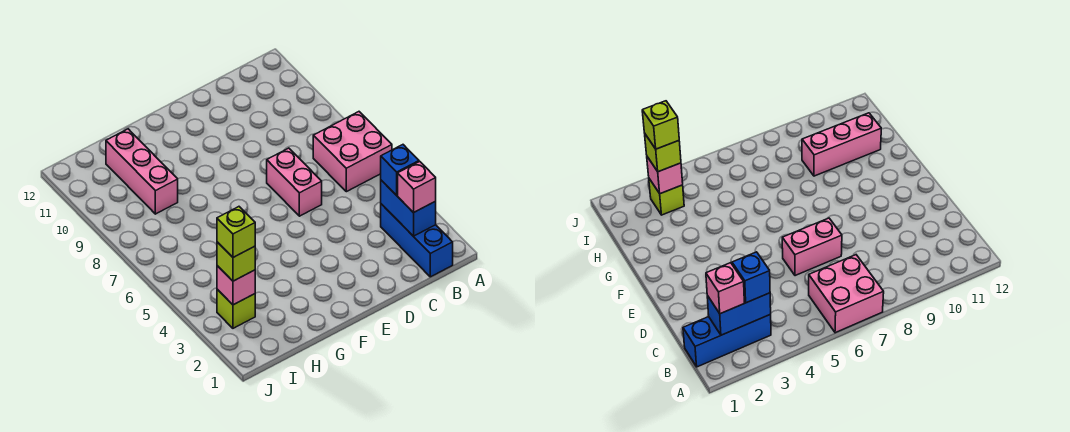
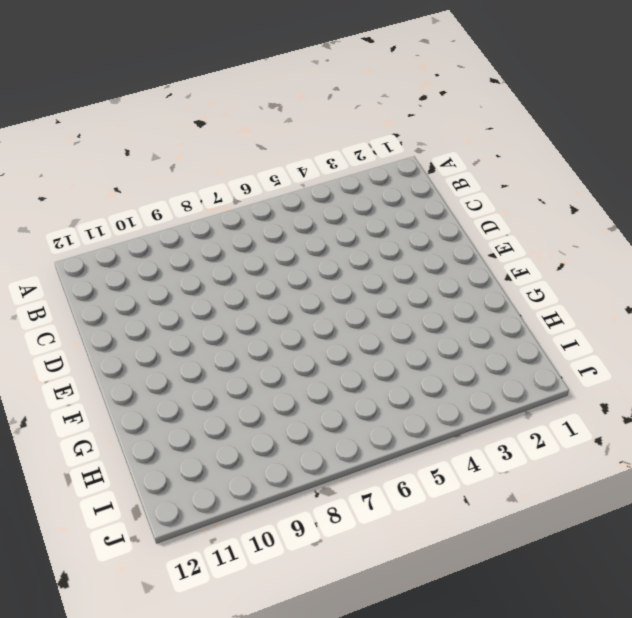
none -> pink brick A6:B7 level 1
none -> blue brick B1:B3 level 1

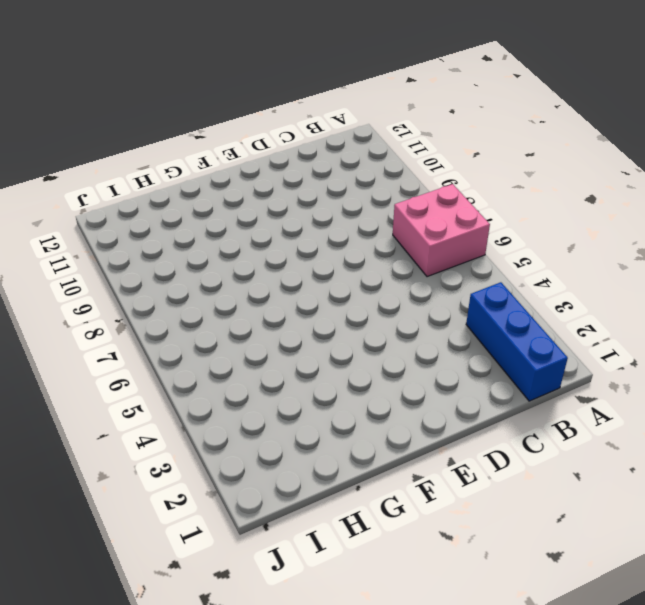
none -> pink brick D6:D7 level 1
none -> pink brick H9:H11 level 1

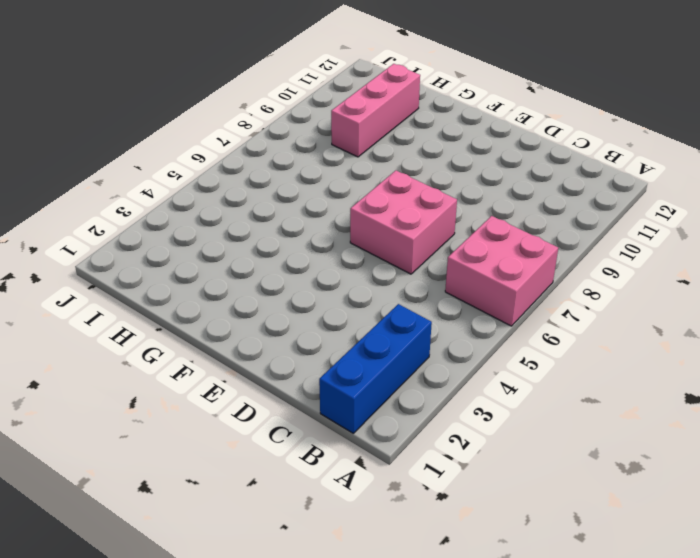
pink brick D6:E7 level 1 -> pink brick D6:D7 level 1
none -> lime brick I3 level 1
none -> blue brick B2:B3 level 2

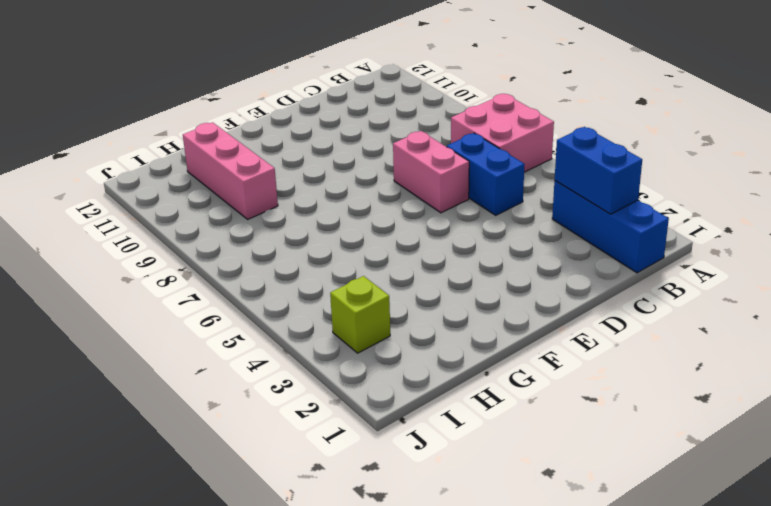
blue brick C5:C6 level 1 -> none
none -> pink brick I3 level 2
none -> pink brick B2 level 3

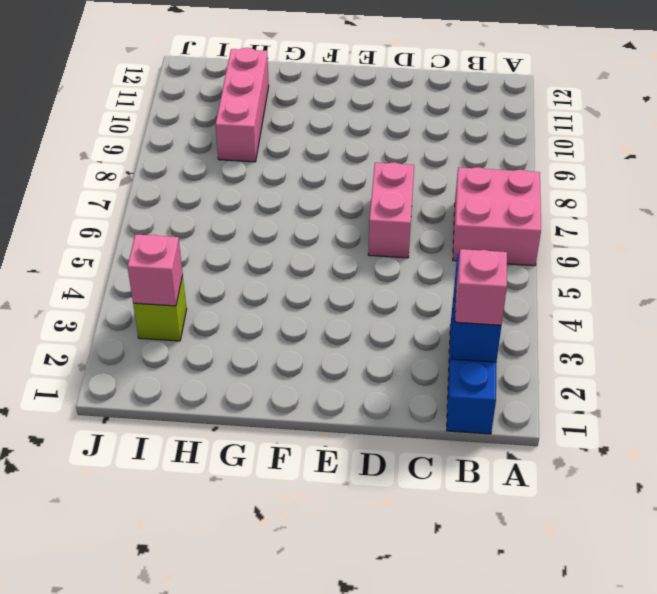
none -> blue brick B3 level 3
none -> lime brick I3 level 3

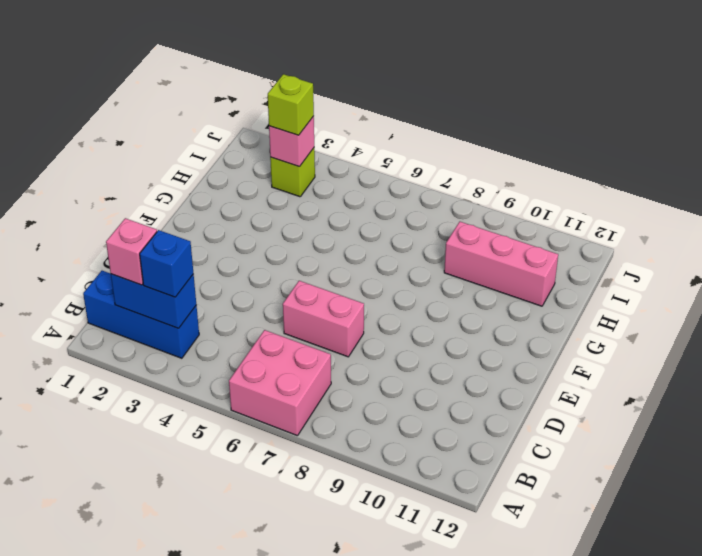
none -> lime brick I3 level 4

